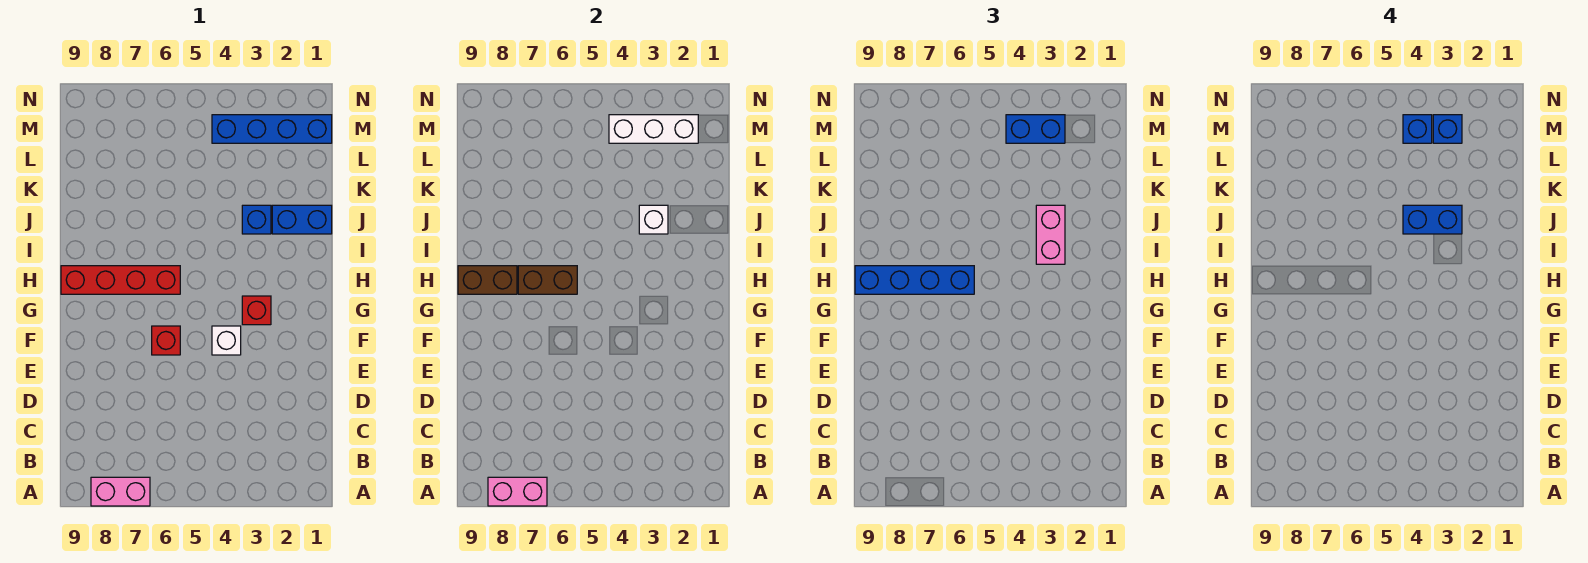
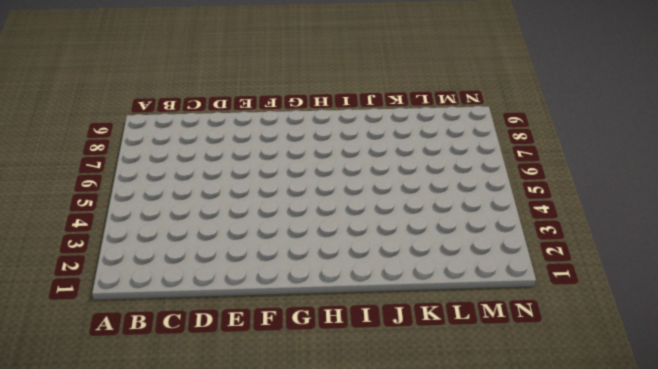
none -> pink brick A7:A8 level 1
none -> white brick F4 level 1
none -> red brick F6 level 1

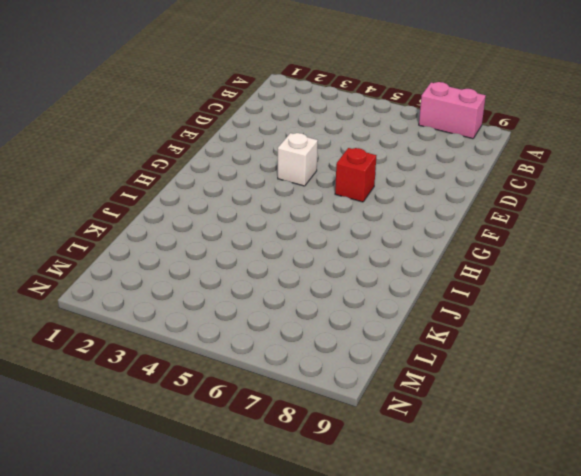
none -> red brick G3 level 1
none -> red brick H6:H9 level 1
none -> blue brick J1:J2 level 1

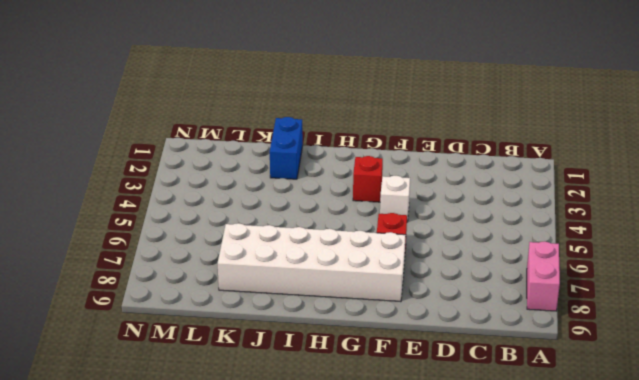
white brick F7:K8 level 1 -> red brick H6:H9 level 1
none -> blue brick J3 level 1
none -> blue brick M1:M4 level 1
none -> pink brick A7:A8 level 2

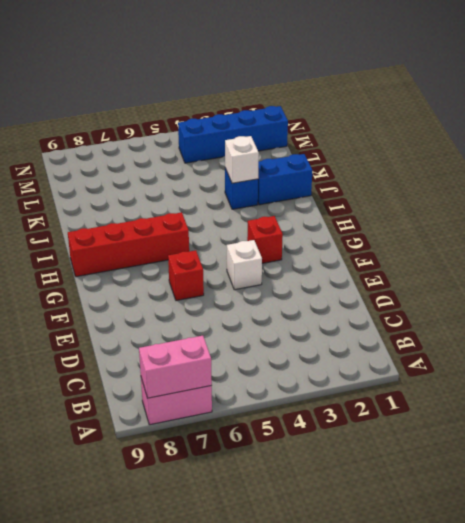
none -> brown brick H6:H7 level 2
none -> brown brick H8:H9 level 2
none -> white brick M2:M4 level 2

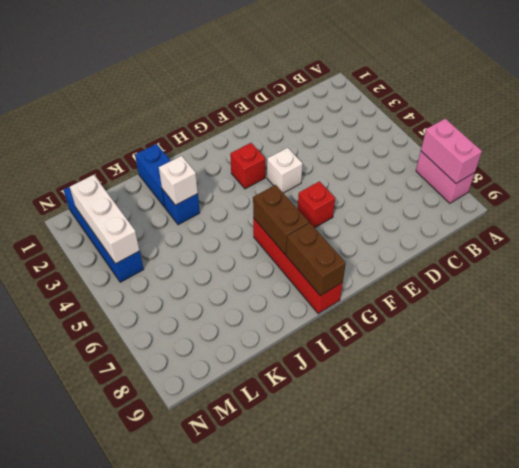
none -> blue brick H6:H9 level 3
none -> pink brick I3:J3 level 3
none -> blue brick M3:M4 level 3

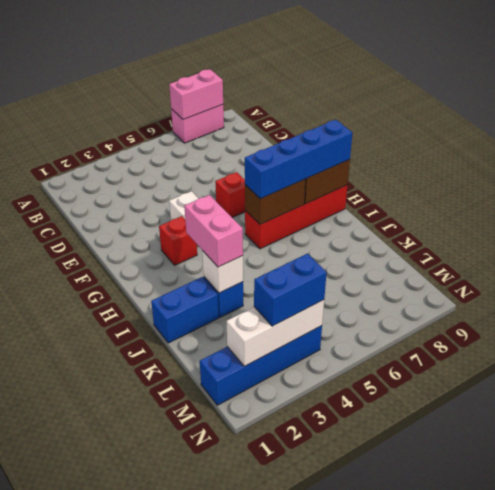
none -> blue brick J3:J4 level 4
none -> blue brick M3 level 4
none -> blue brick M4 level 4

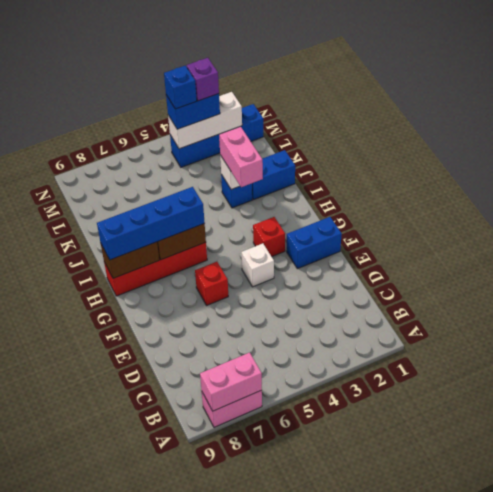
blue brick F1:F2 level 1 -> blue brick J3:J4 level 4
purple brick M3 level 4 -> blue brick M3 level 4

